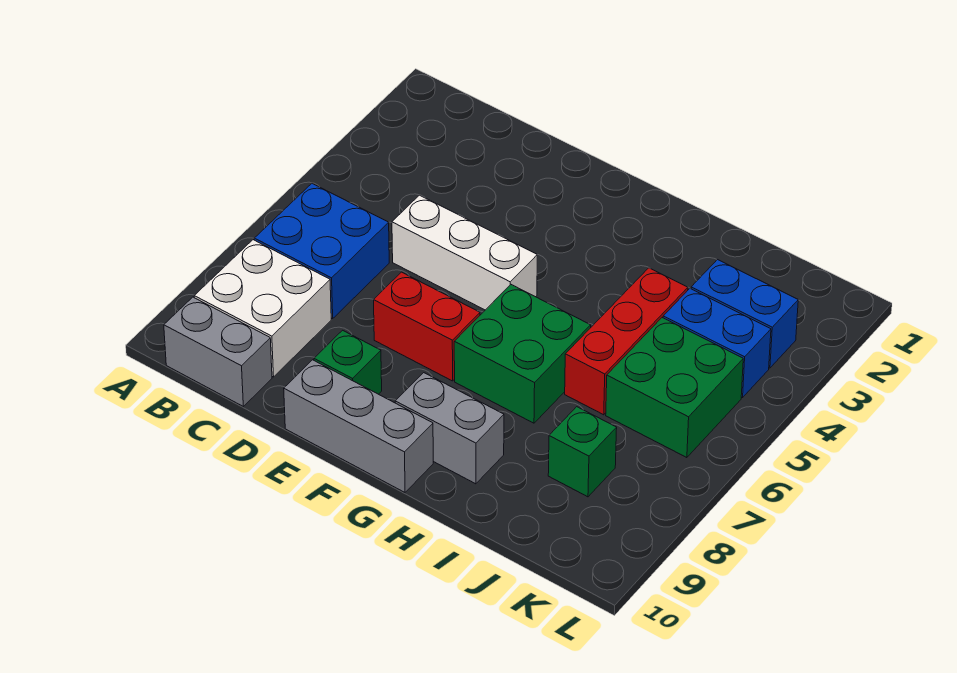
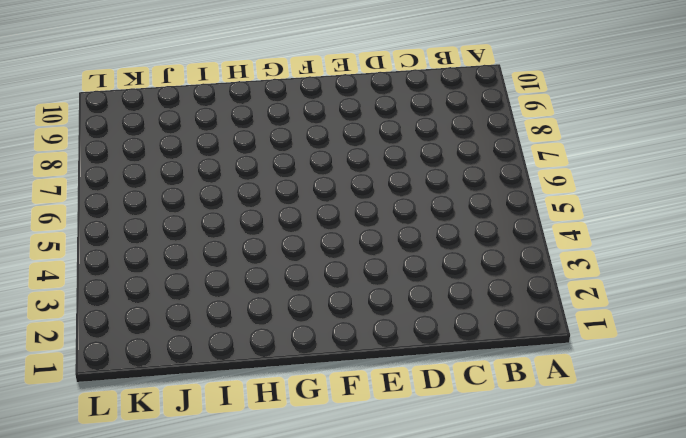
none -> blue brick B6:C7 level 1
none -> white brick B8:C9 level 1
none -> grey brick B10:C10 level 1

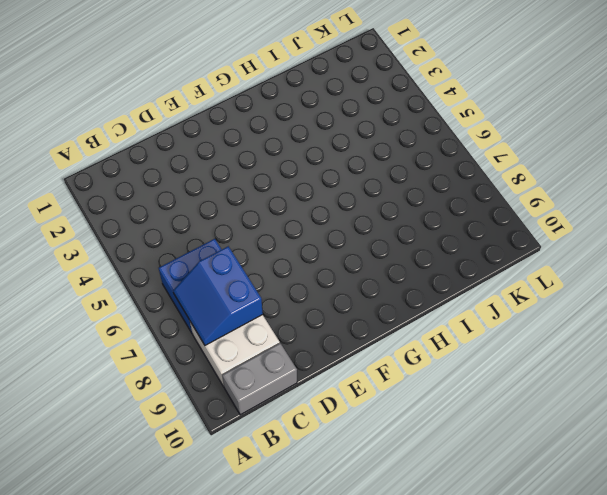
blue slope B7:C8 level 2 top C -> none
none -> white brick D5:F5 level 1
none -> red brick E7:F7 level 1
none -> green brick E9 level 1

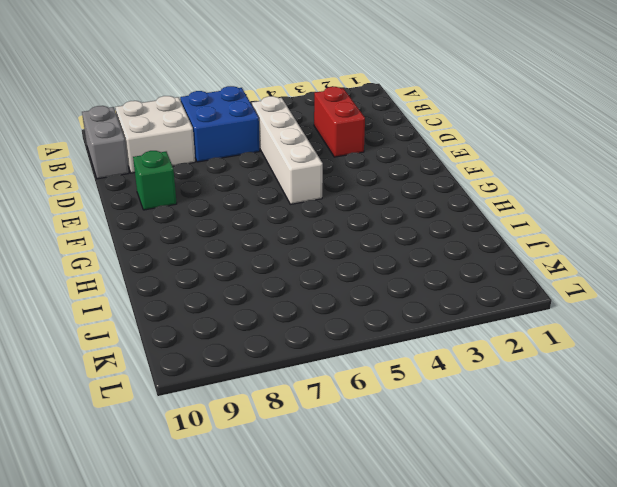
red brick C3:D3 level 1 -> red brick E7:F7 level 1
white brick C5:F5 level 1 -> white brick D5:F5 level 1
none -> grey brick E10:G10 level 1
none -> green brick G6:H7 level 1
none -> grey brick G9:H9 level 1

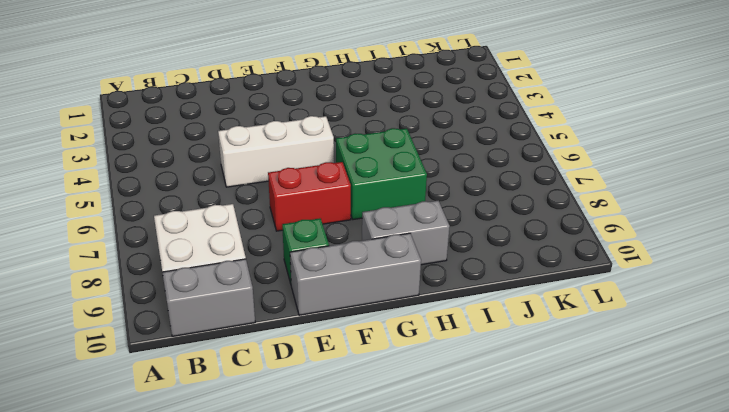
none -> blue brick B6:C7 level 1
none -> red brick I4:I6 level 1
none -> blue brick J3:K3 level 1

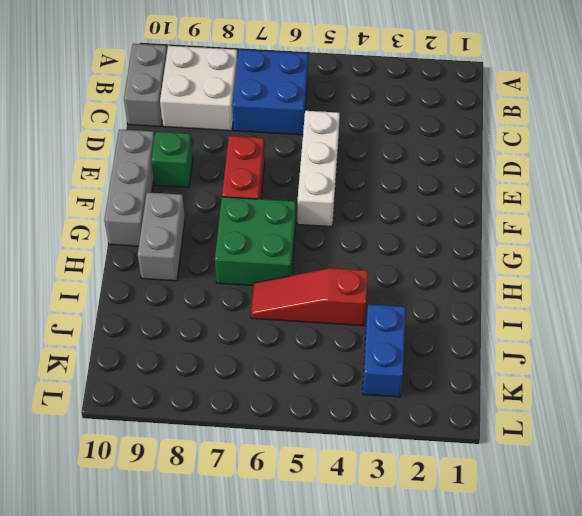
red slope I4:I6 level 1 top 4 -> red brick I4:I6 level 1
none -> blue brick J4:K4 level 1
none -> green brick J5:K6 level 1
none -> green brick J8 level 1

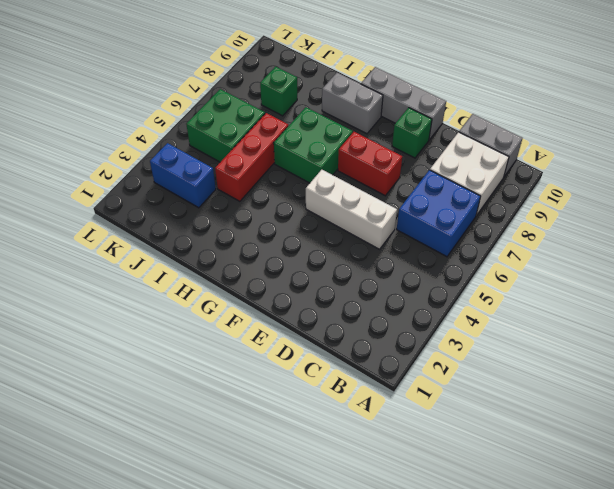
none -> blue brick J4:K4 level 1

